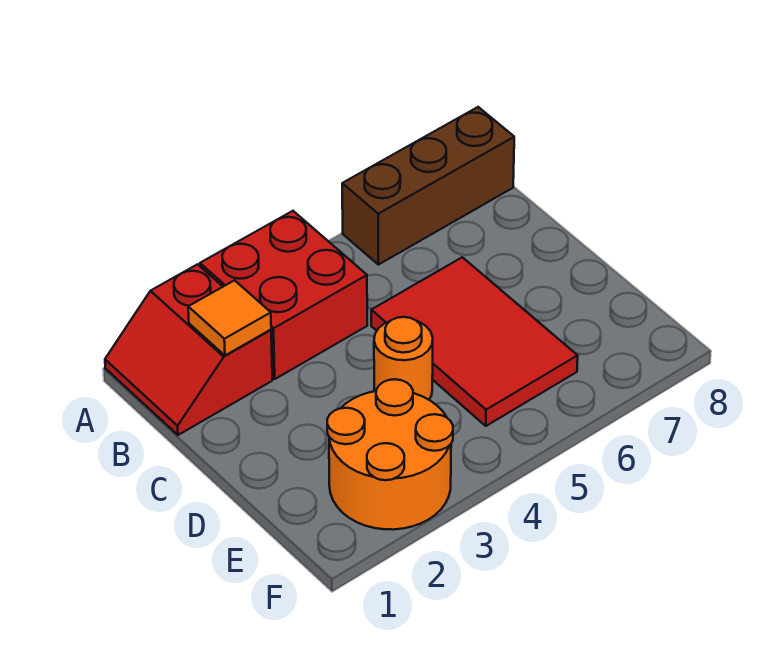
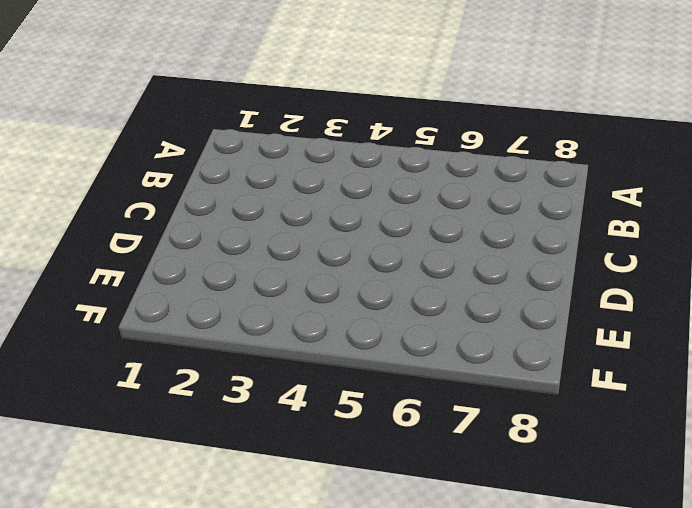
none -> red slope A1:B2 level 1 top 2
none -> red brick A3:B4 level 1

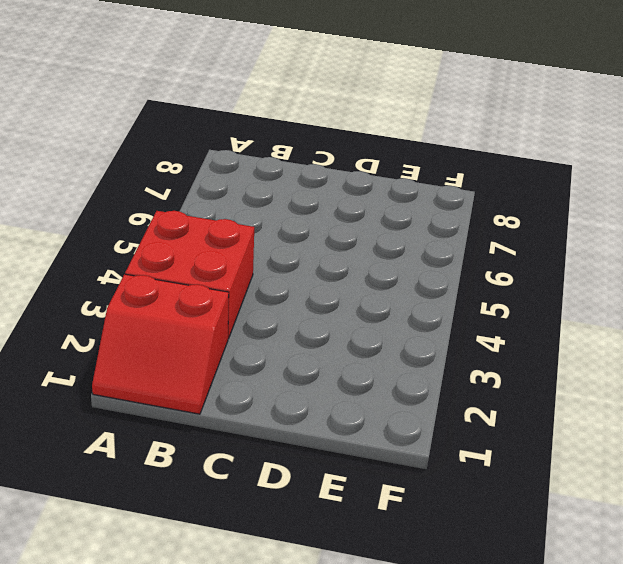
none -> brown brick A6:A8 level 1
none -> red tile C5:E6 level 1

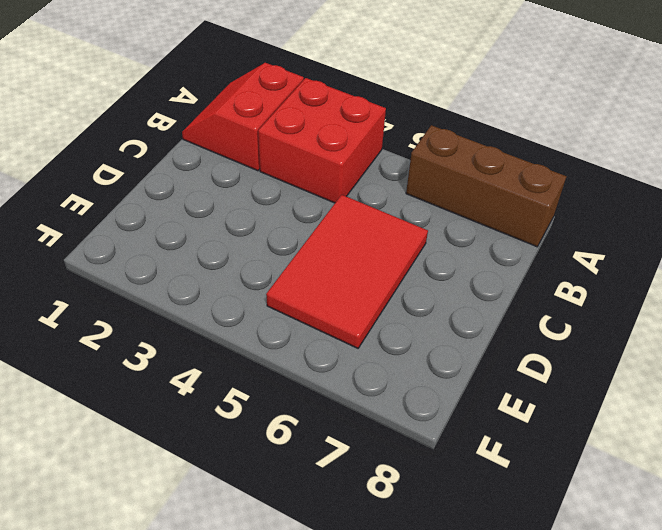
none -> orange round brick D4 level 1
none -> orange round brick E2:F3 level 1

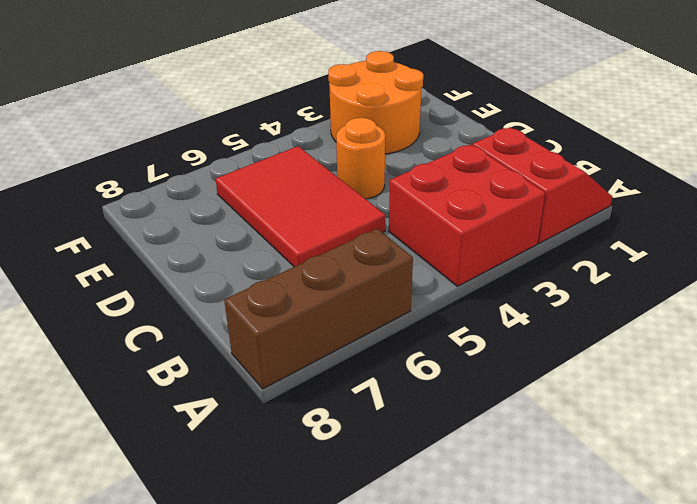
none -> orange tile B2 level 2

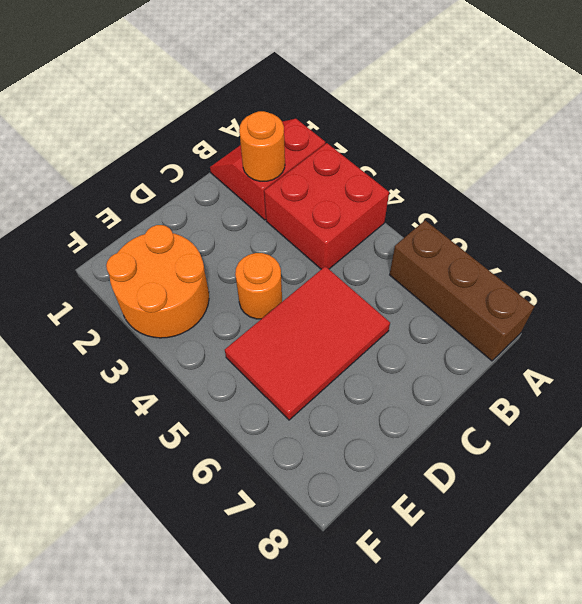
orange round brick B2 level 2 -> orange tile B2 level 2

